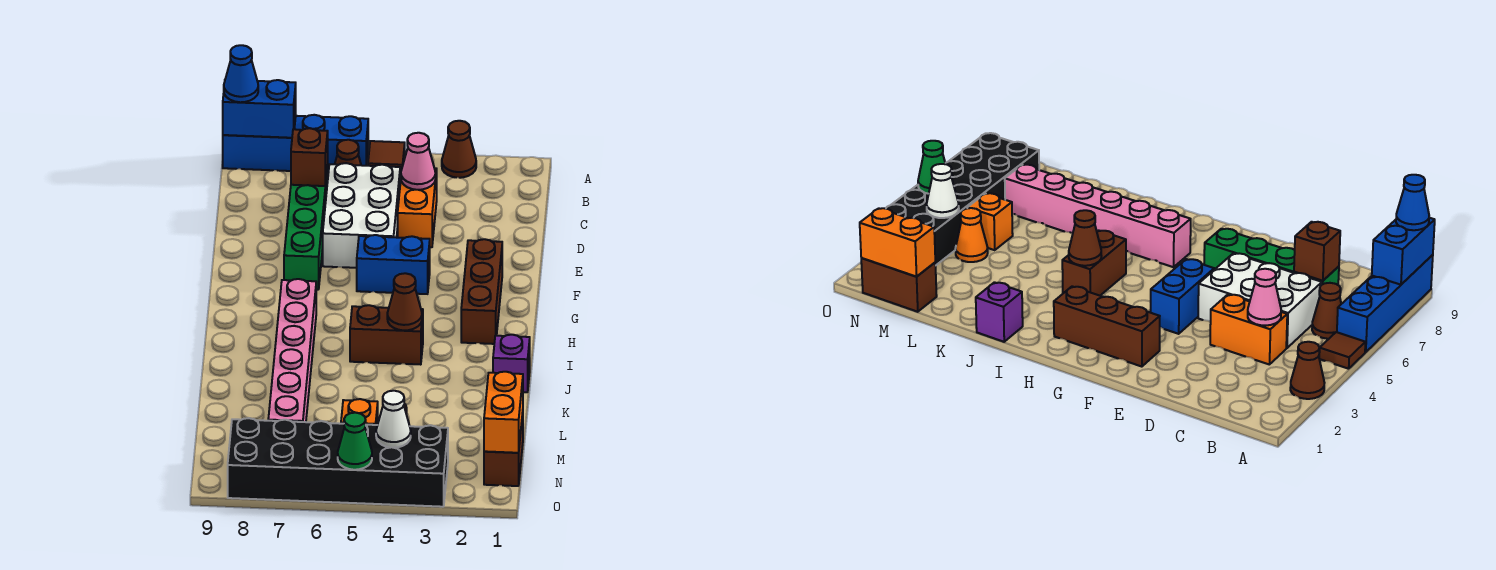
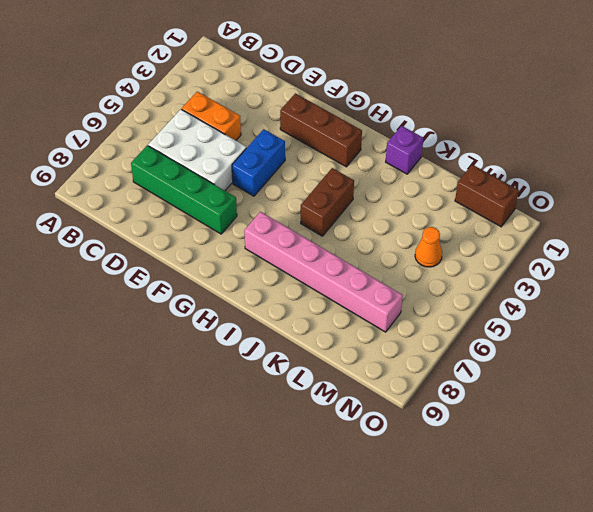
none -> brown cone A3 level 1
none -> brown tile A5 level 1
none -> blue brick A6:A9 level 1

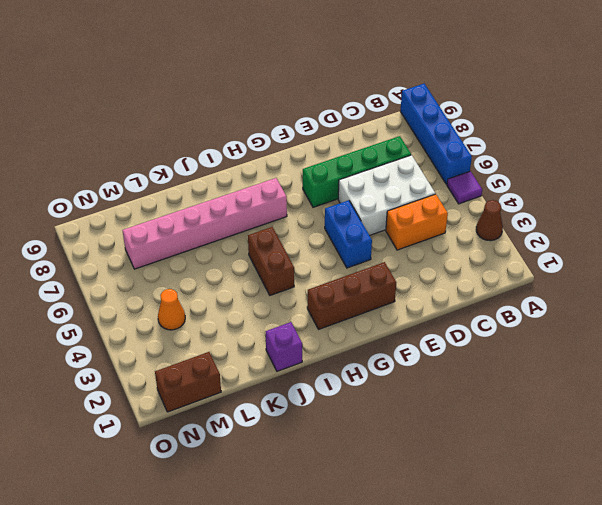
purple tile A5 level 1 -> brown tile A5 level 1
none -> brown cone B6 level 1
none -> orange brick M5 level 1
none -> black brick N3:O8 level 1

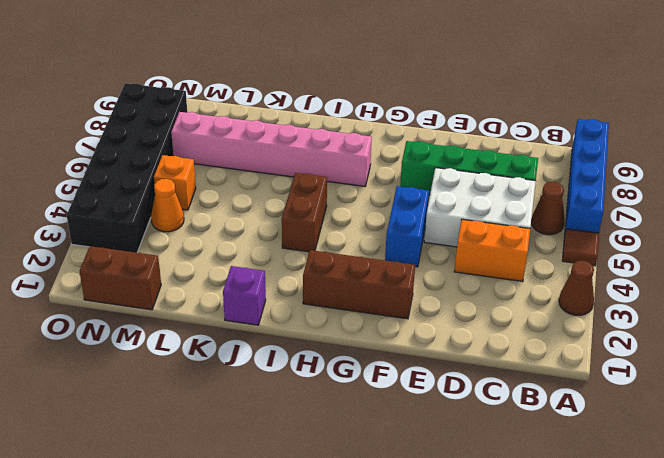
none -> blue brick A8:A9 level 2
none -> pink cone C4 level 2
none -> brown brick C7 level 2

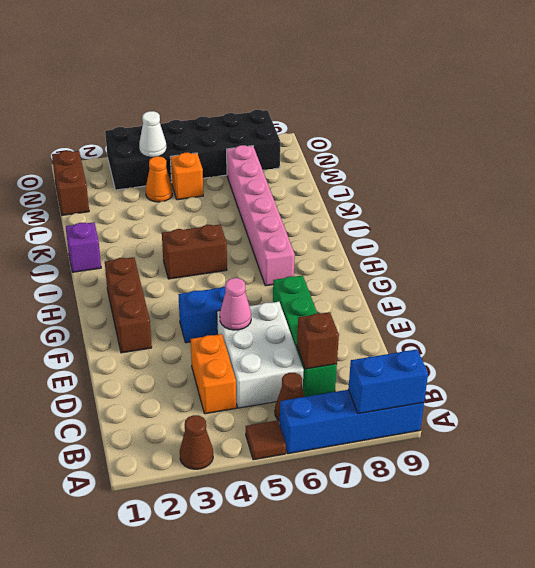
pink cone E5 level 2 -> pink cone C4 level 2
none -> brown cone I4 level 2
none -> orange brick M1:N1 level 2
none -> green cone O5 level 2

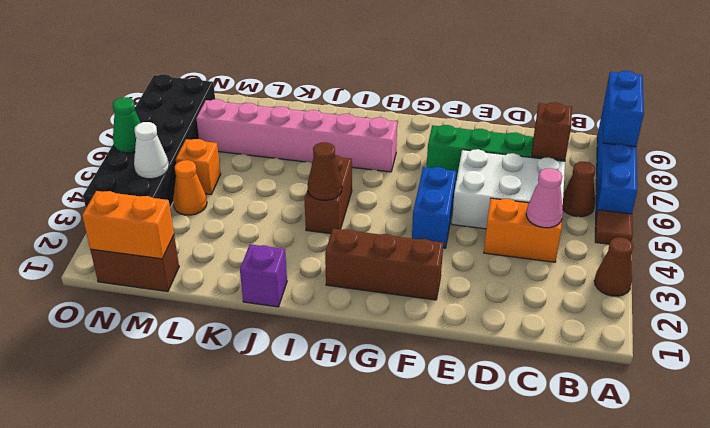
none -> blue cone A9 level 3

